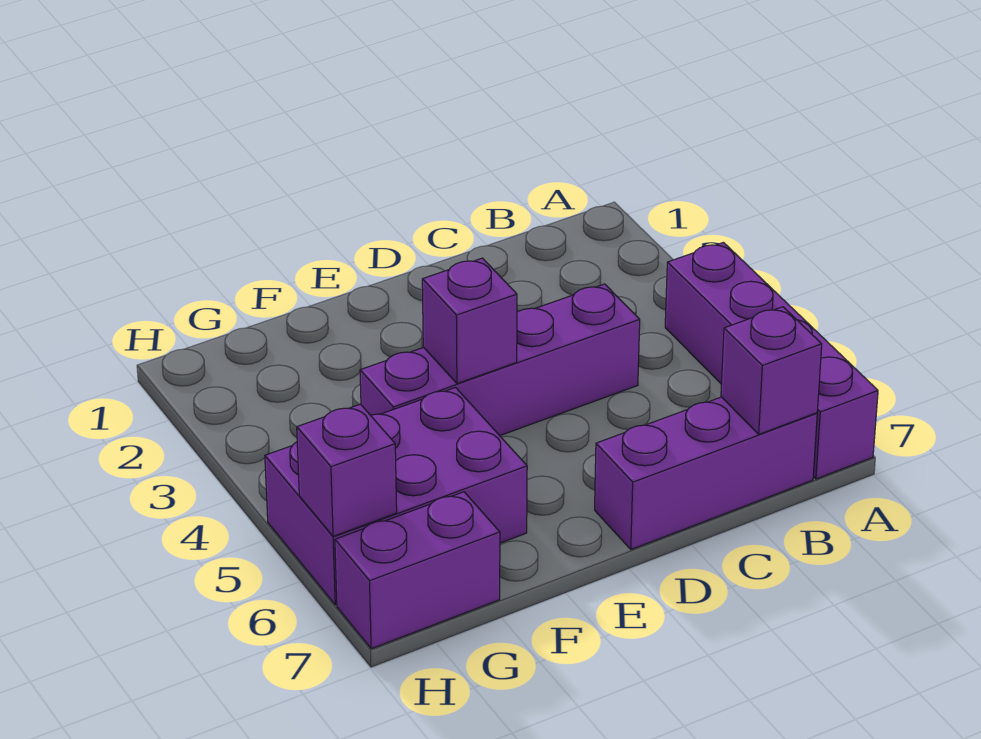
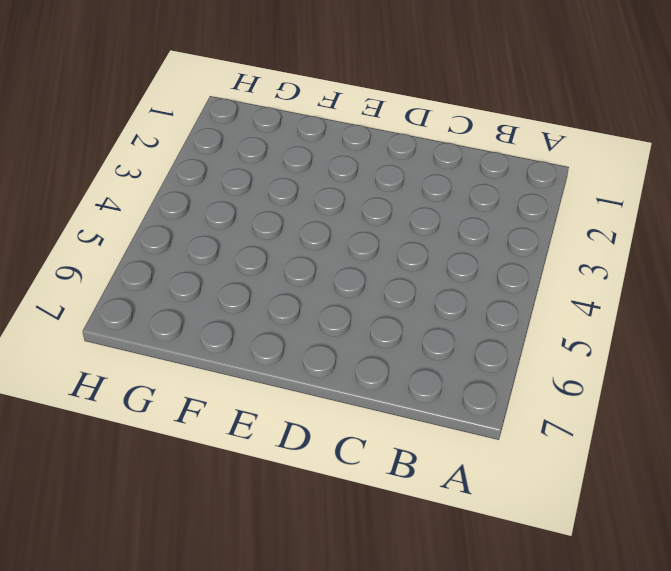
none -> purple brick A4:A7 level 1
none -> purple brick B7:D7 level 1

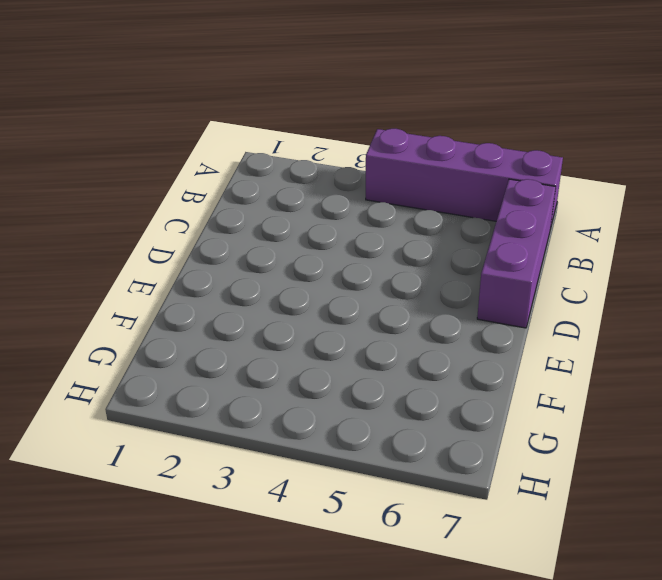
none -> purple brick C4:F4 level 1
none -> purple brick F5:H6 level 1

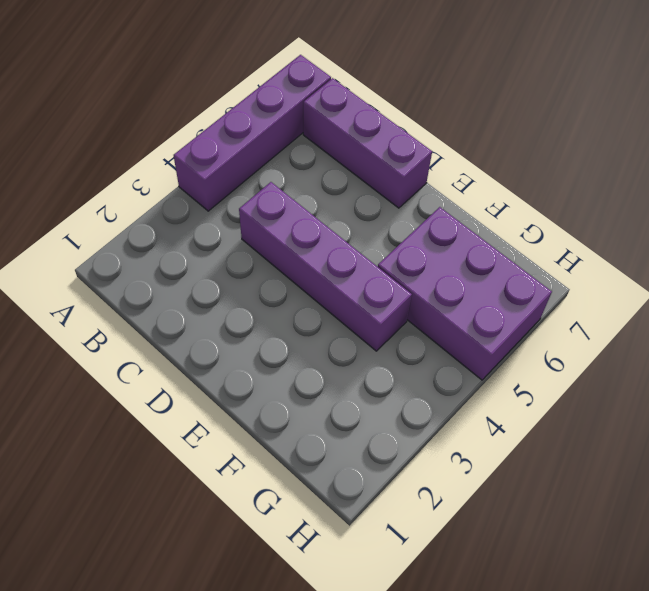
none -> purple brick G7:H7 level 1
none -> purple brick B7 level 2

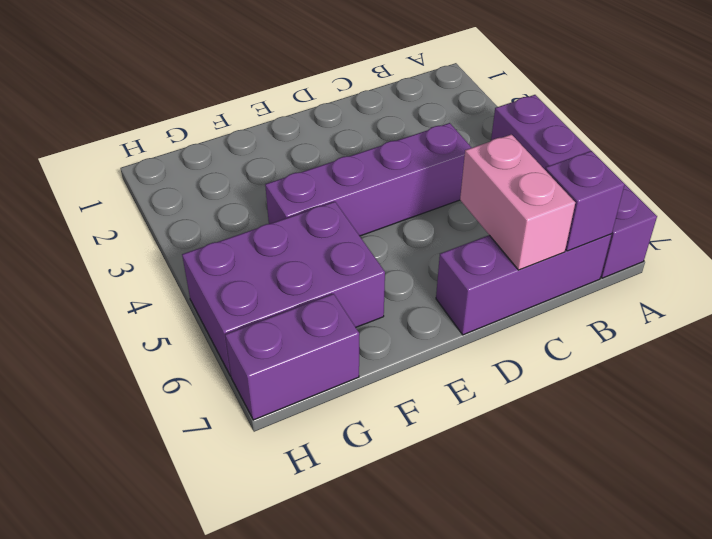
pink brick C6:C7 level 2 -> none
none -> purple brick E4 level 2
none -> purple brick H6 level 2

